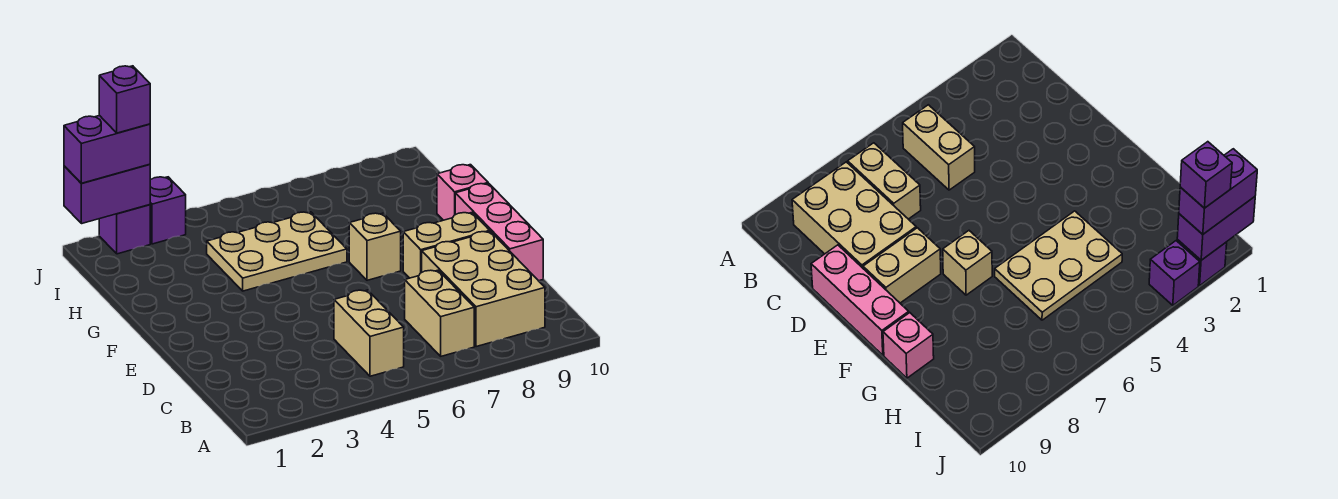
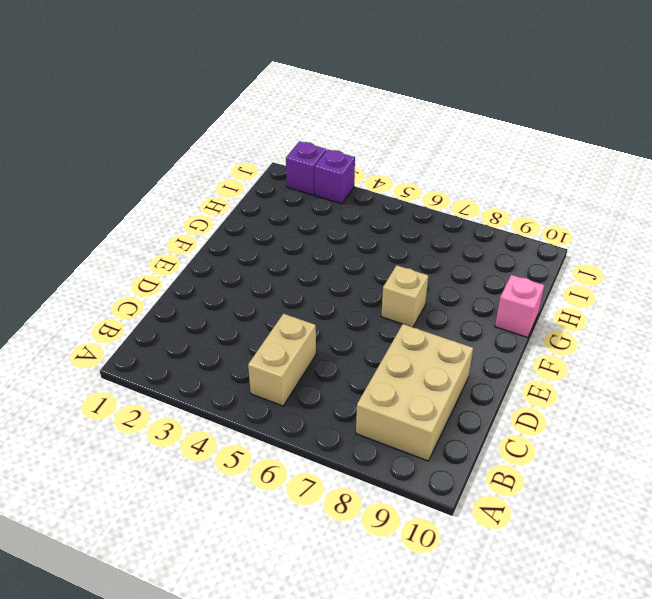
none -> tan brick B7:C7 level 1
none -> pink brick D10:F10 level 1
none -> tan brick E8:E9 level 1

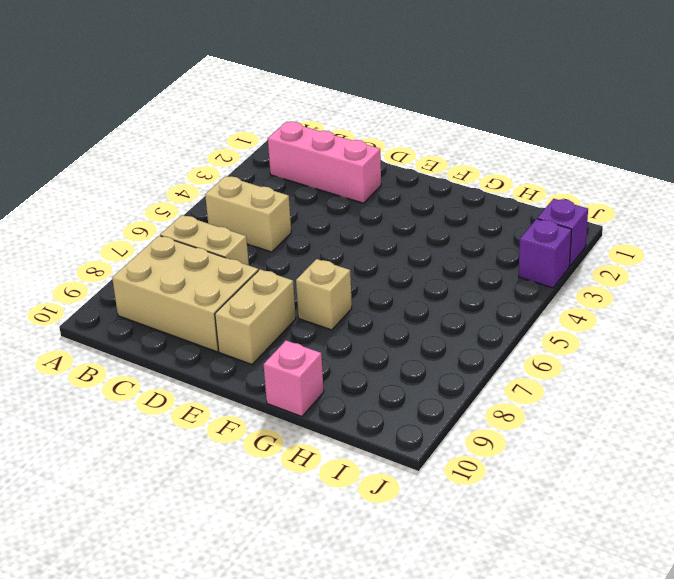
pink brick B2:D2 level 1 -> pink brick D10:F10 level 1
none -> tan plate G4:H6 level 1
none -> purple brick J1:J2 level 2
none -> purple brick J1:J2 level 3

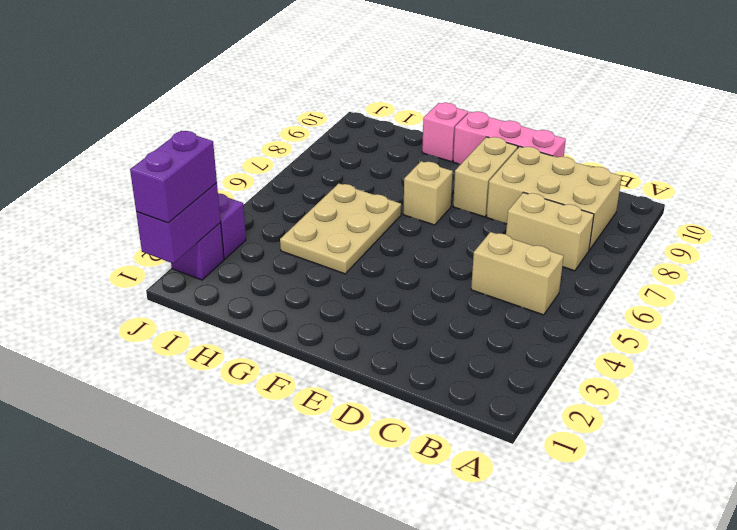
none -> purple brick J2 level 4

